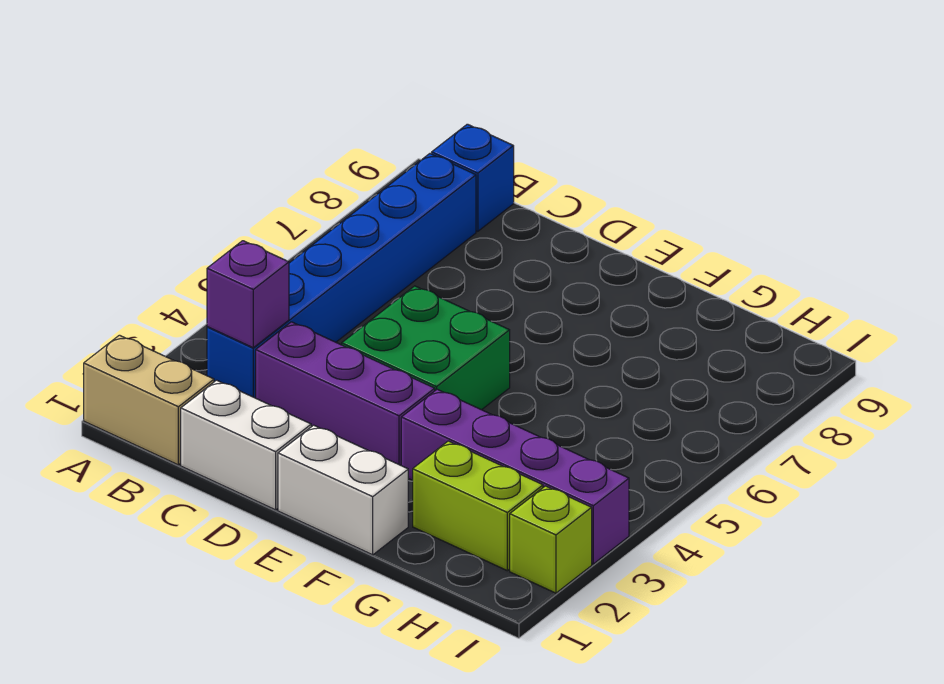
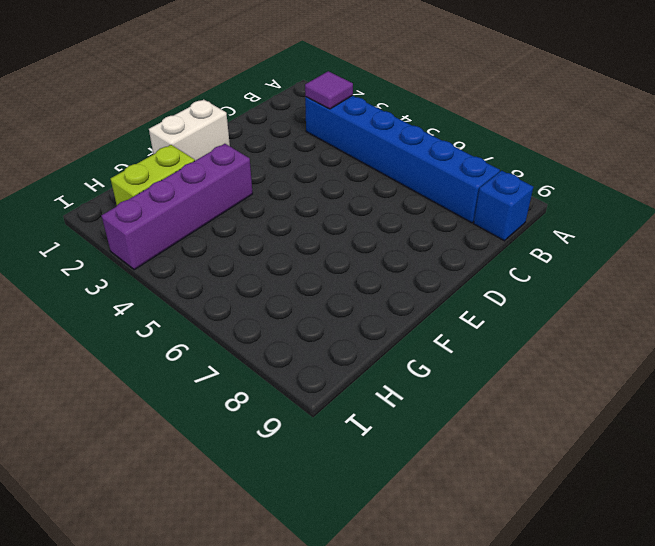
purple tile B3 level 2 -> purple brick B3 level 2
none -> tan brick A1:B1 level 1
none -> white brick C1:D1 level 1

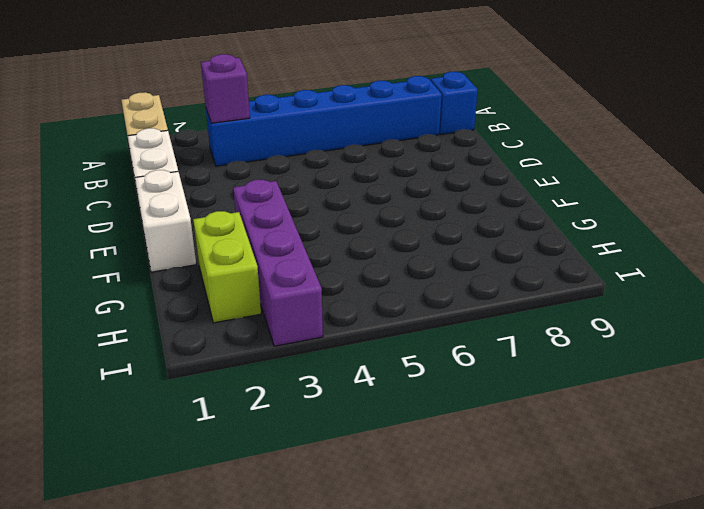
none -> purple brick C3:E3 level 1
none -> green brick D4:E5 level 1

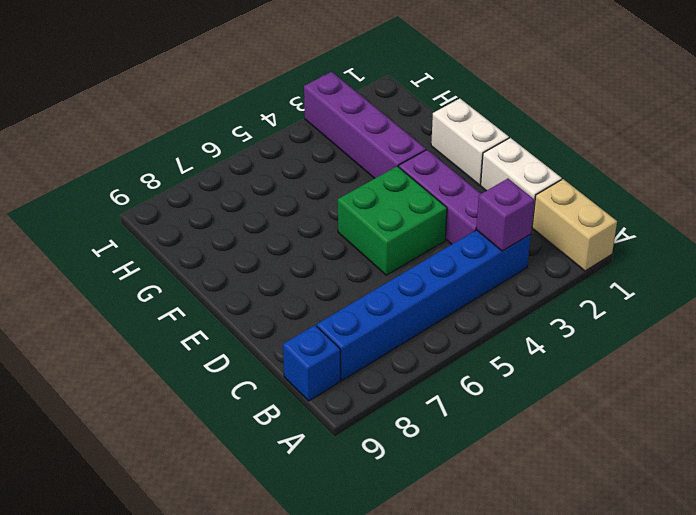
none -> lime brick G2:H2 level 1
none -> lime brick I2 level 1

